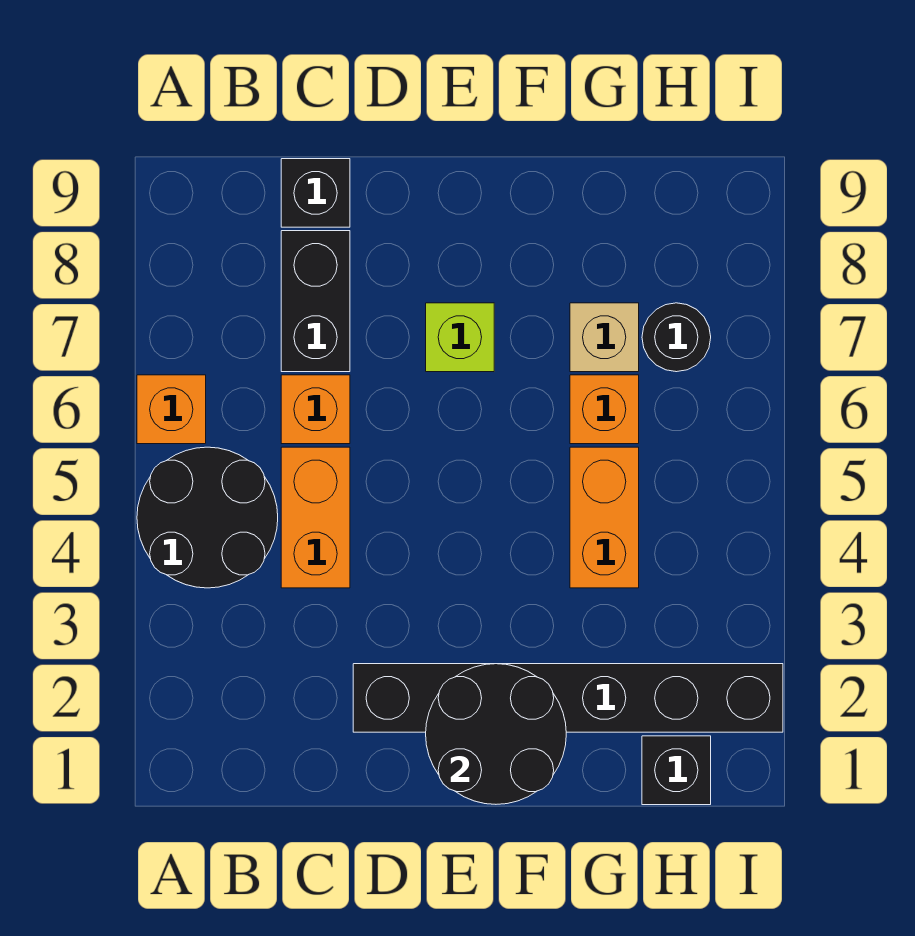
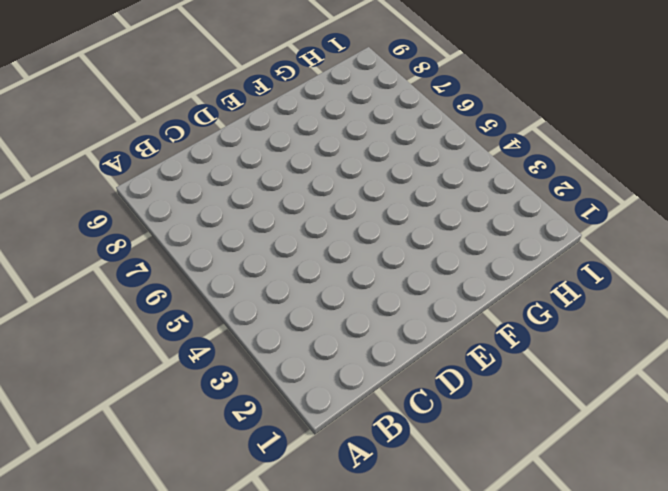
none -> black round brick A4:B5 level 1
none -> orange brick A6 level 1
none -> orange brick C4:C5 level 1

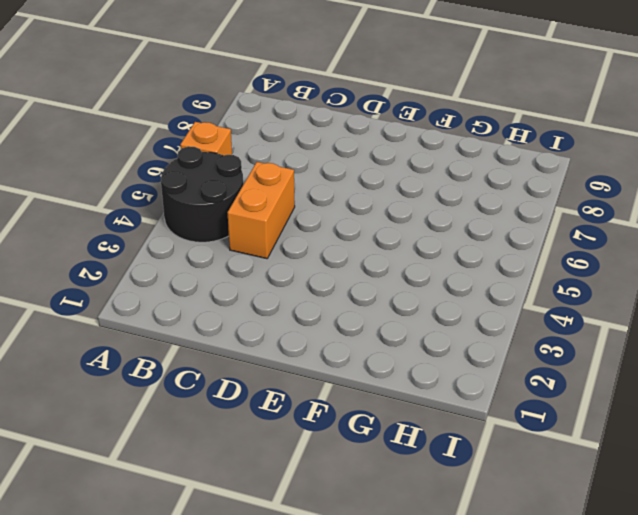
none -> orange brick C6 level 1
none -> black brick C7:C8 level 1
none -> black brick C9 level 1

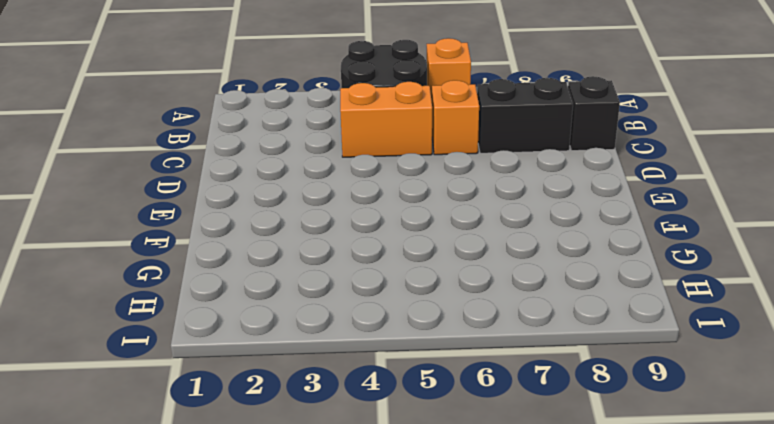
none -> black brick D2:I2 level 1
none -> lime brick E7 level 1
none -> orange brick G4:G5 level 1

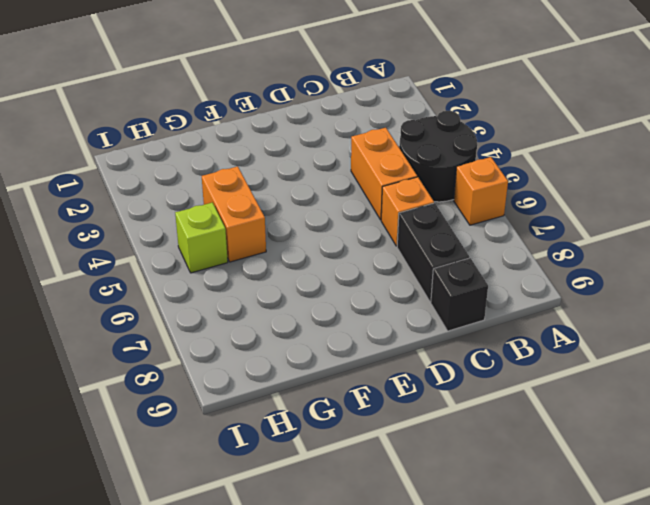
lime brick H5 level 1 -> lime brick E7 level 1
none -> black brick D2:I2 level 1
none -> orange brick G6 level 1
none -> tan brick G7 level 1

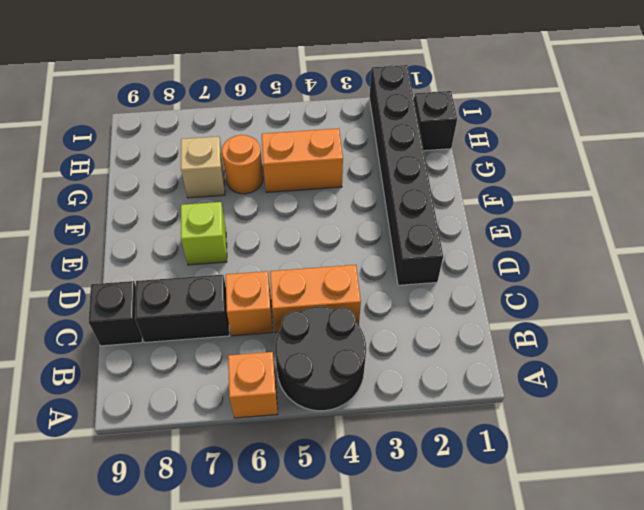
orange round brick G6 level 1 -> orange brick G6 level 1
none -> black round brick H7 level 1
none -> black round brick E1:F2 level 2

